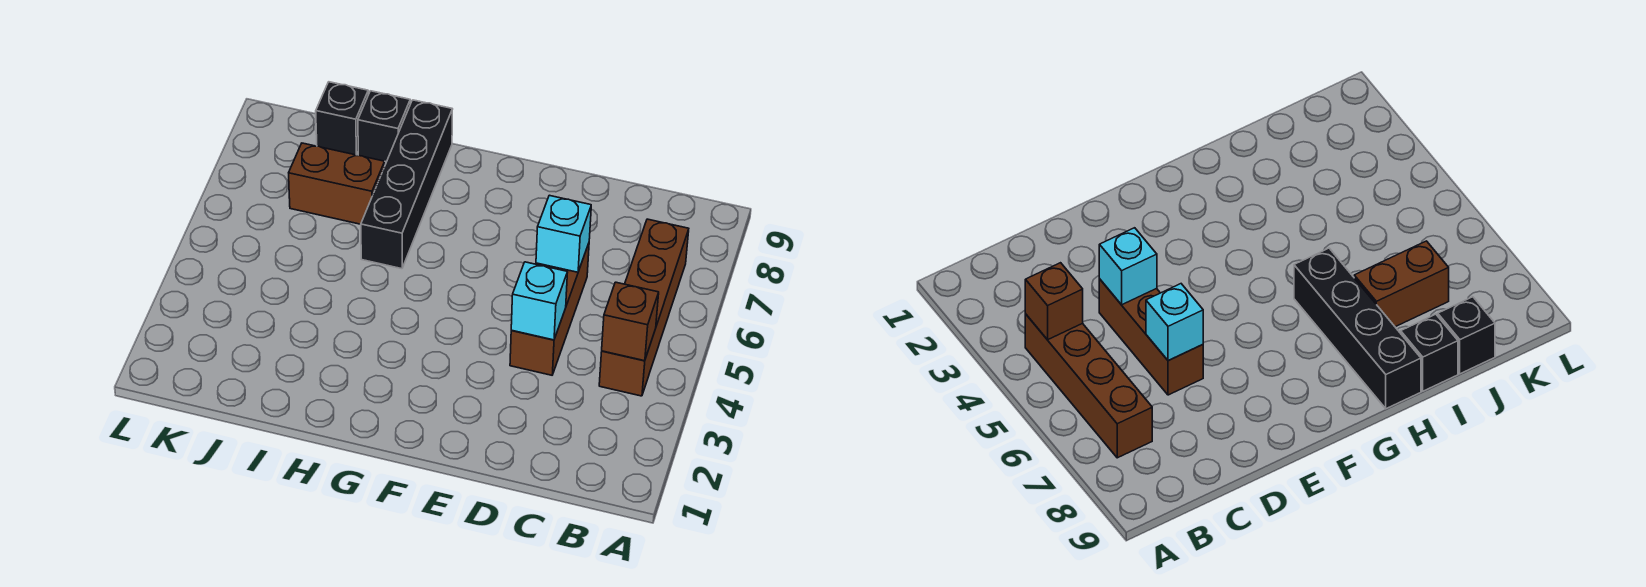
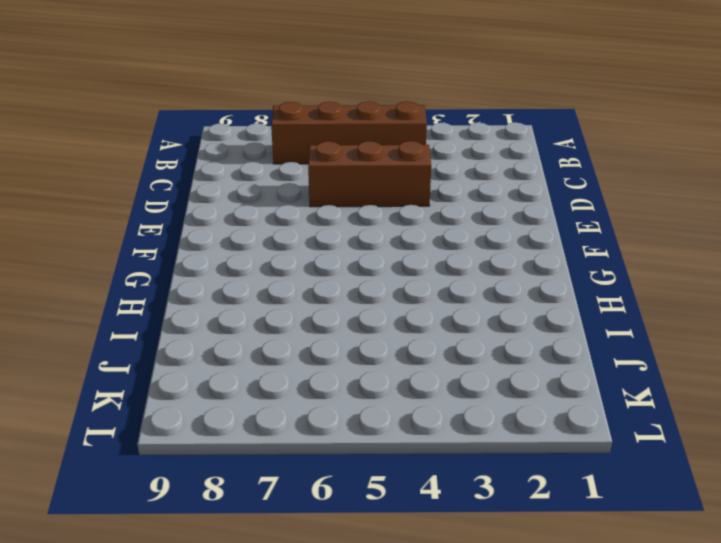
none -> black brick H6:H9 level 1
none -> brown brick I7:J7 level 1

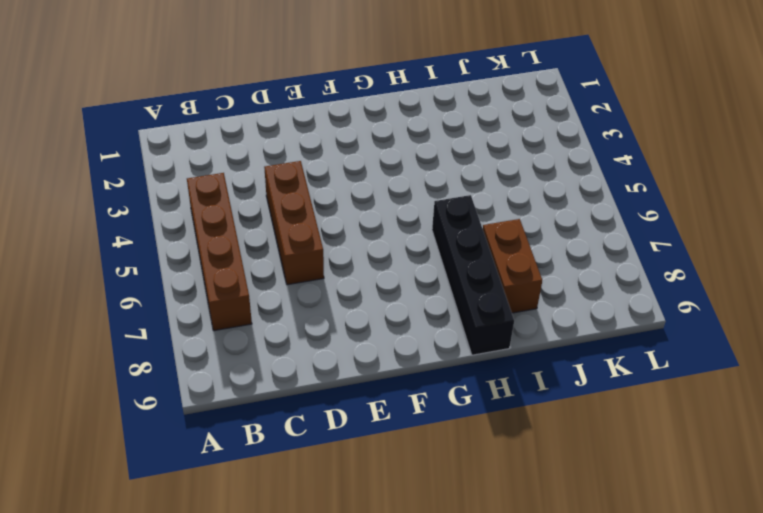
brown brick I7:I8 level 1 -> brown brick I7:J7 level 1
none -> black brick I9 level 1
none -> black brick J9 level 1

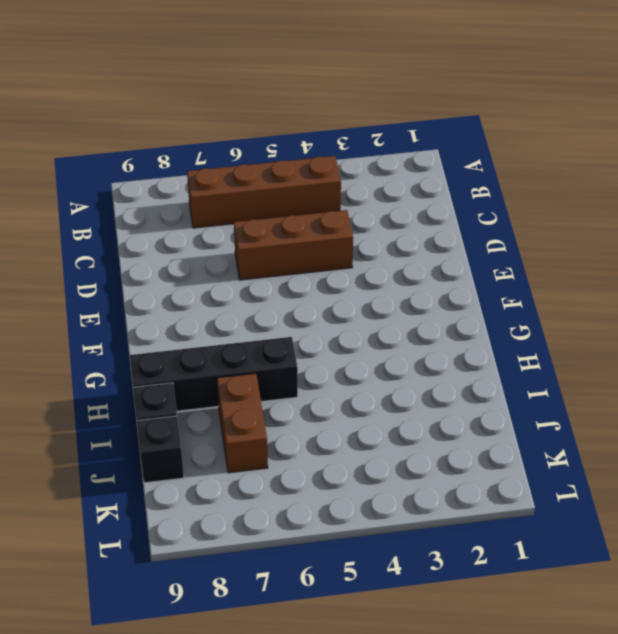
none -> brown brick B4 level 2
none -> cyan brick D4 level 2

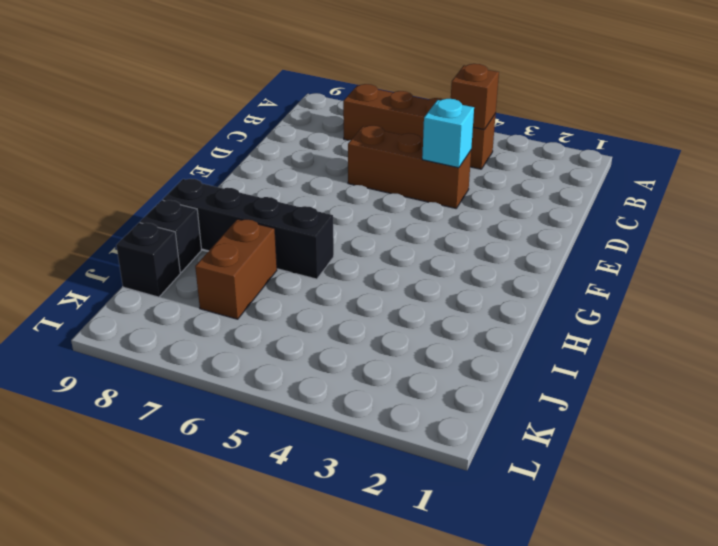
none -> cyan brick D6 level 2

